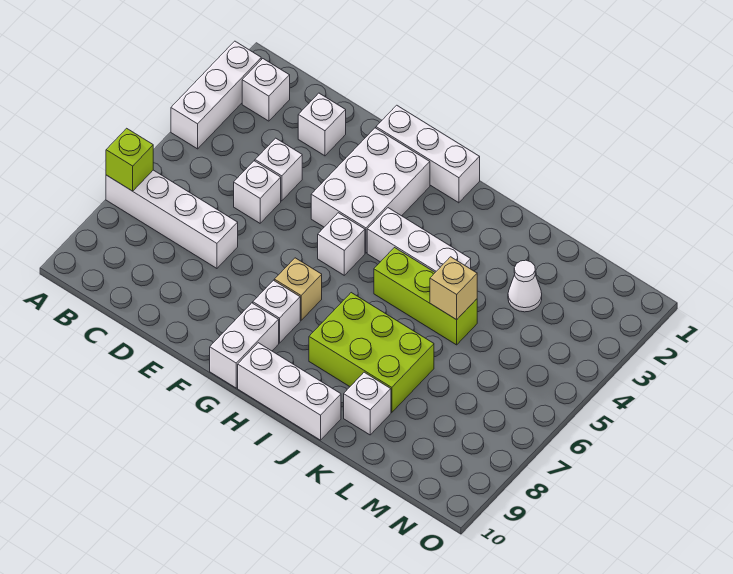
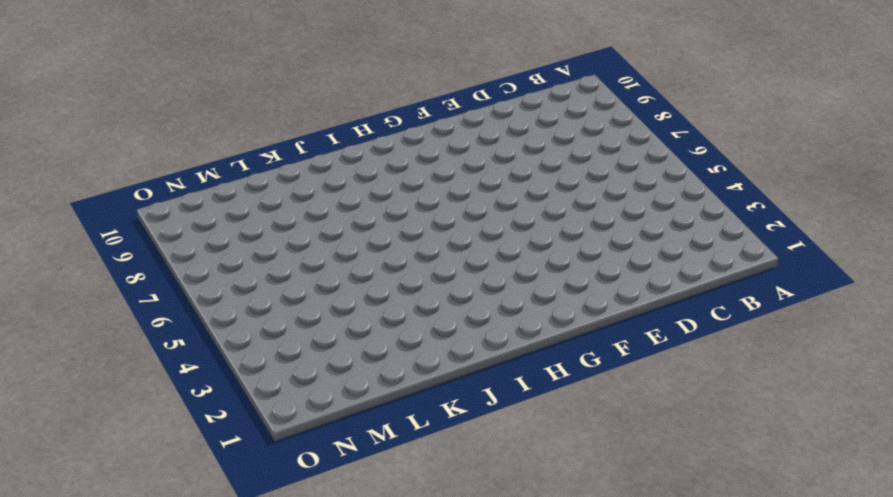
none -> white brick A2:A4 level 1
none -> white brick A7:D7 level 1
none -> white brick B2 level 1

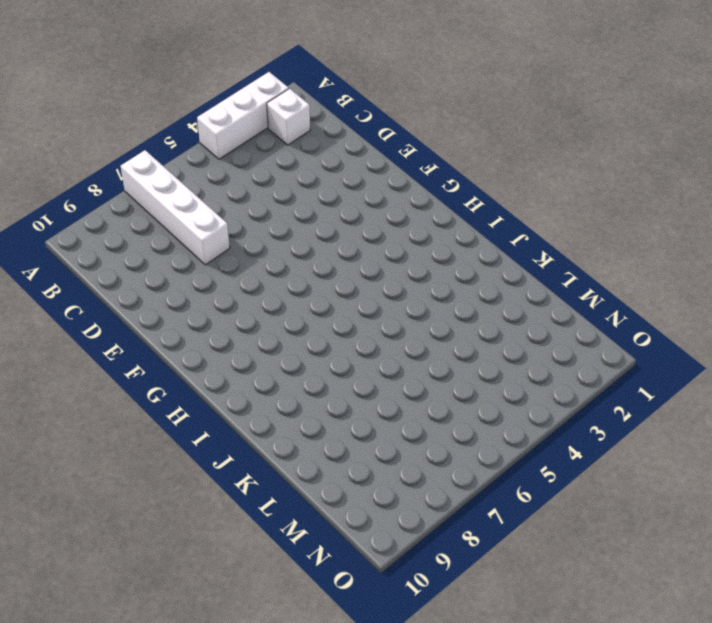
none -> white brick D2 level 1
none -> white brick D4 level 1
none -> white brick D5 level 1

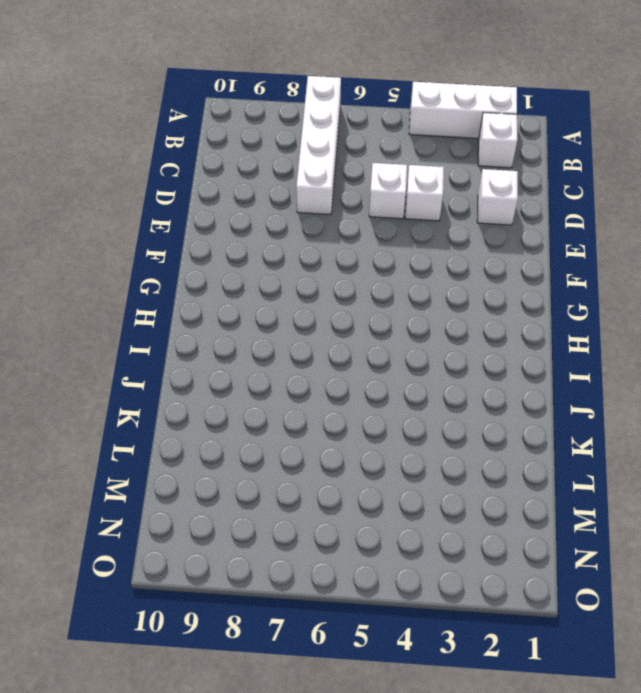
none -> white brick F1:H1 level 1
none -> white brick F2:G4 level 1
none -> white brick G5 level 1

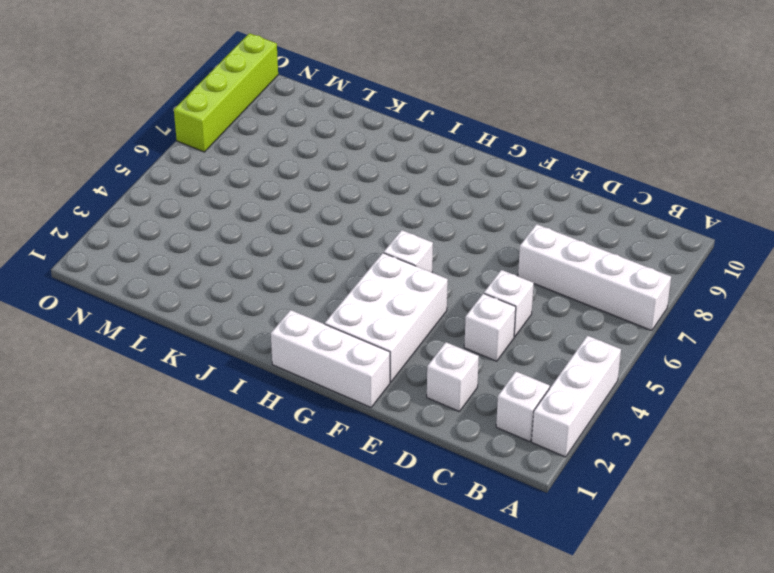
lime brick O7:O10 level 1 -> none
none -> tan brick G7 level 1
none -> white brick G8 level 1
none -> white brick G9:G10 level 1

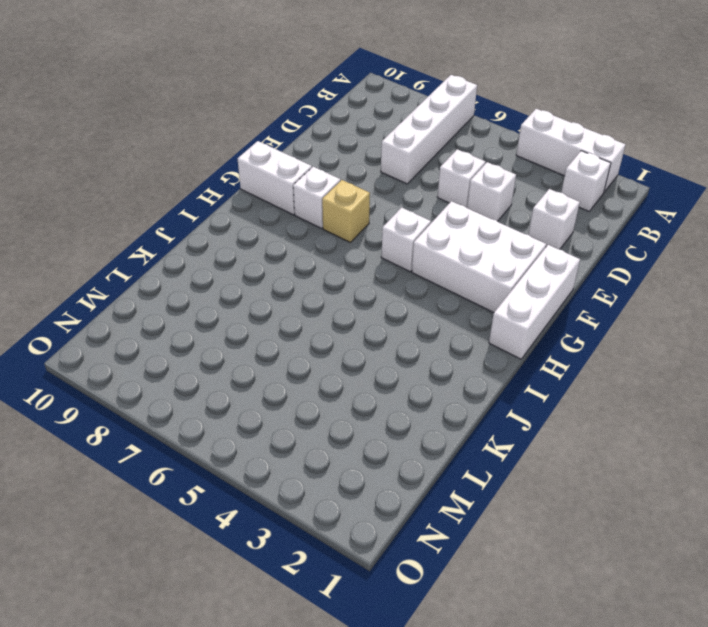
none -> white brick H4:J4 level 1
none -> white brick H10:J10 level 1
none -> lime brick I5:K5 level 1

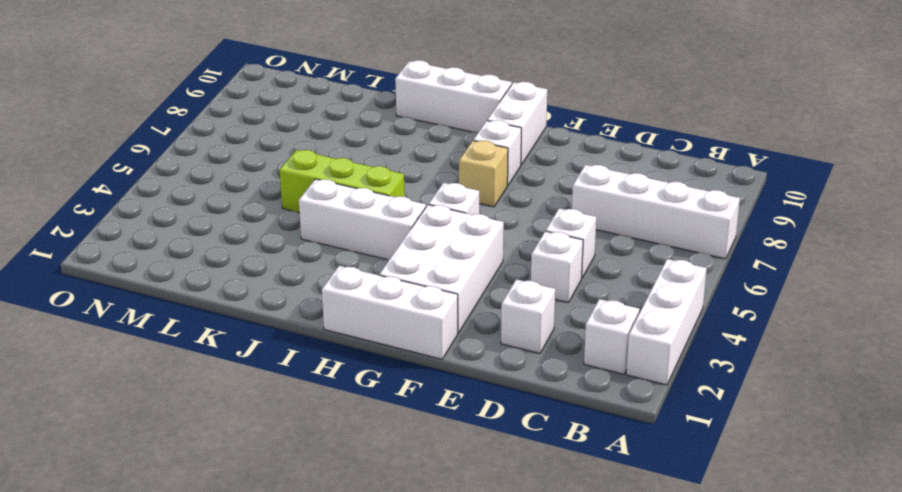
none -> lime brick I7:K8 level 1
none -> white brick K9 level 1
none -> white cone L3 level 1

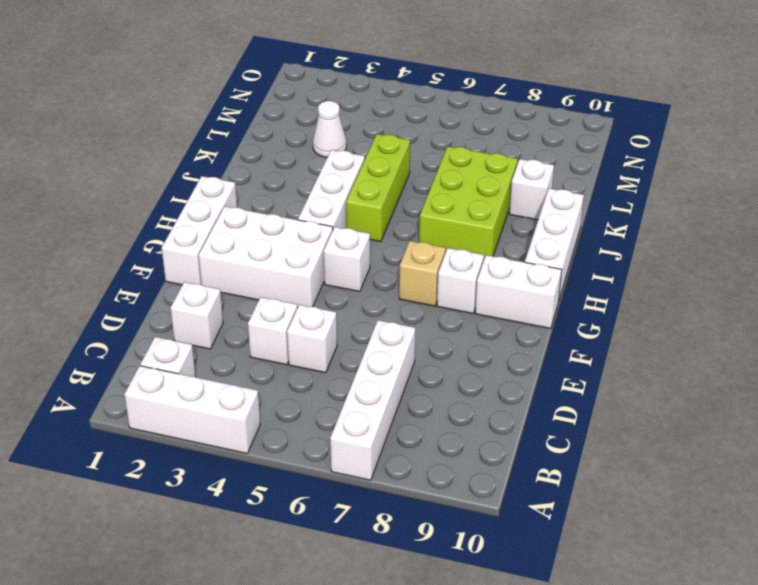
none -> lime brick A7 level 2
none -> tan brick K5 level 2

